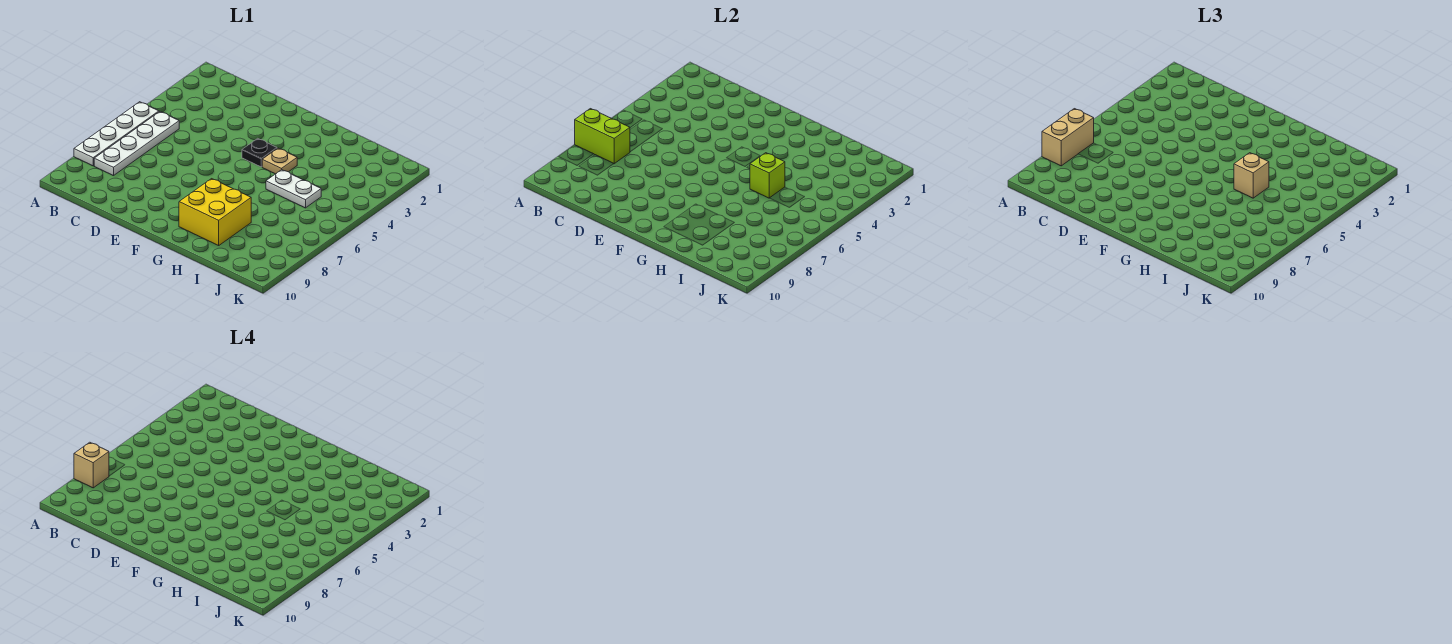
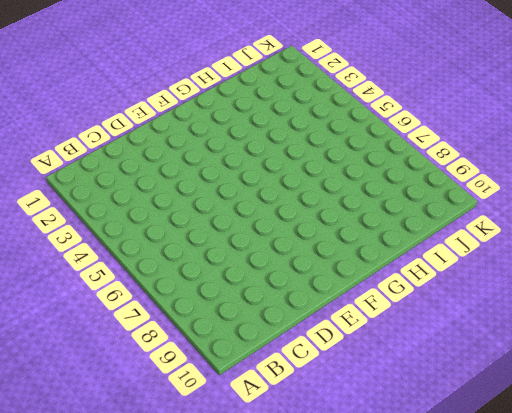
none -> white plate A5:A8 level 1
none -> white plate B5:B8 level 1

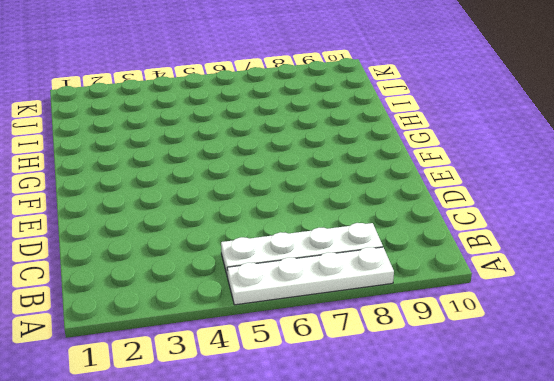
none -> black plate F4 level 1
none -> tan plate G4 level 1

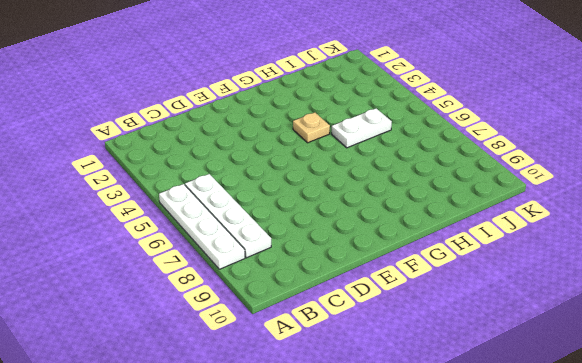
none -> black plate F4 level 1
none -> yellow brick G8:H9 level 1

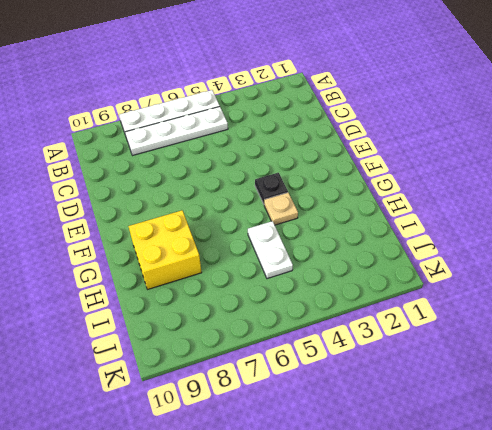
none -> lime brick A7:B7 level 2
none -> lime brick H5 level 2

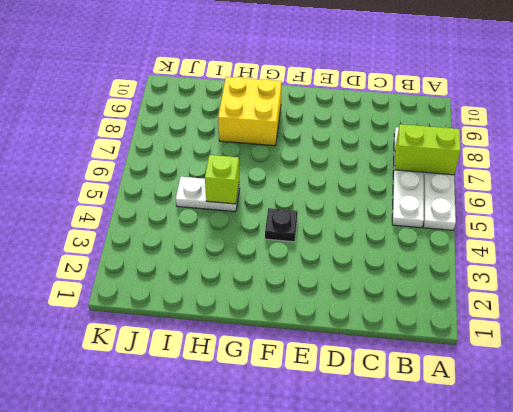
none -> tan plate G4 level 1
none -> tan brick A7:A8 level 3

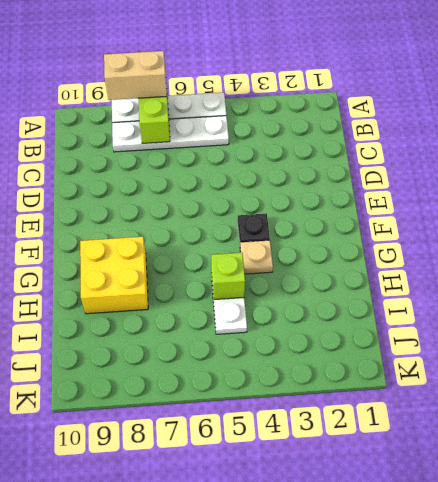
none -> tan brick H5 level 3
none -> tan brick A8 level 4

